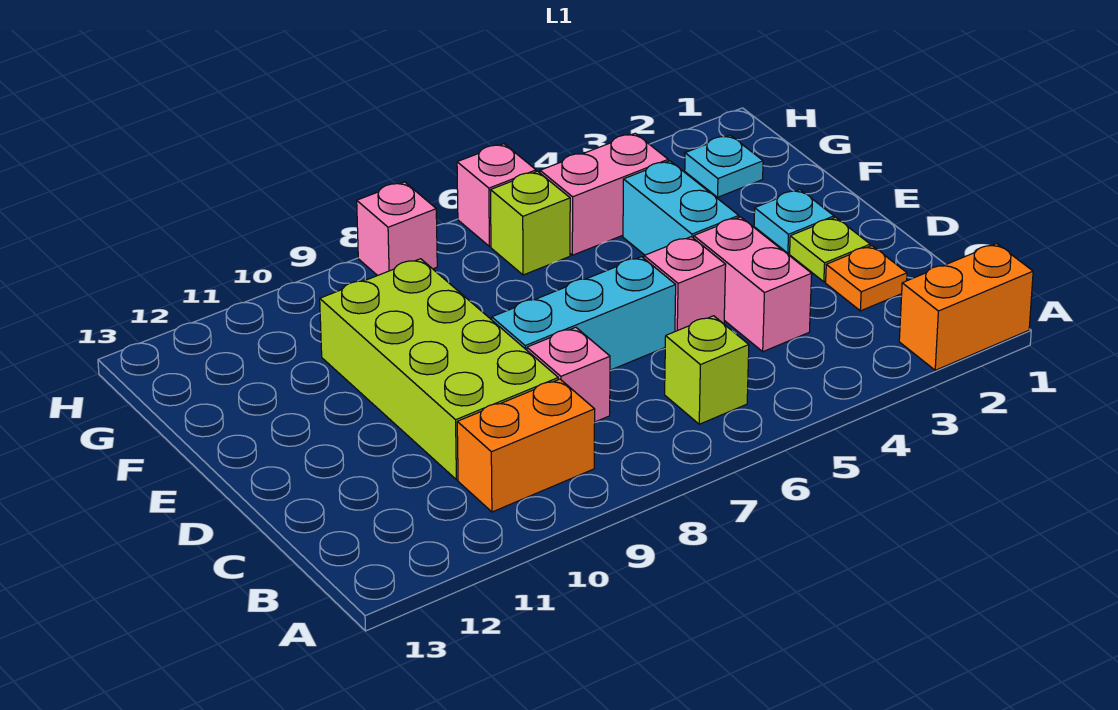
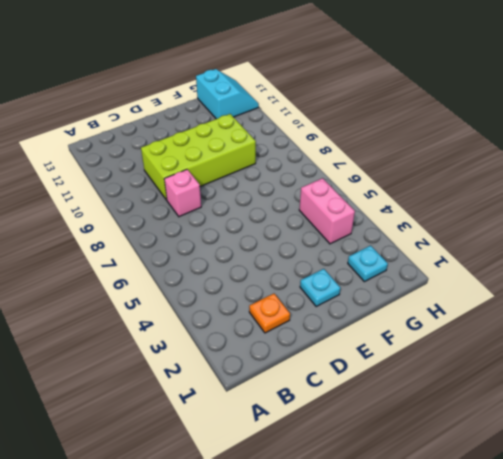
cyan slope G12:H13 level 1 top G -> none
none -> orange brick A1:A2 level 1
none -> lime brick B6 level 1
none -> orange brick B9:B10 level 1

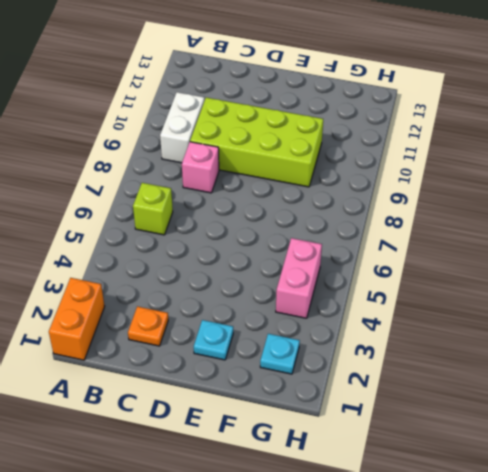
white brick B9:B10 level 1 -> orange brick B9:B10 level 1
none -> pink brick C4:D4 level 1
none -> lime plate D2 level 1
none -> pink brick D5 level 1

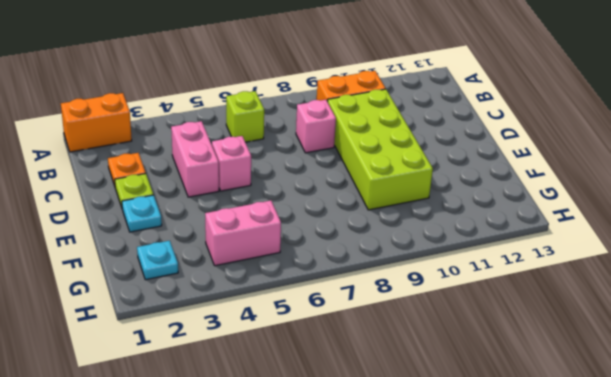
none -> cyan brick D6:D8 level 1
none -> cyan brick E4:F4 level 1
none -> lime brick G6 level 1

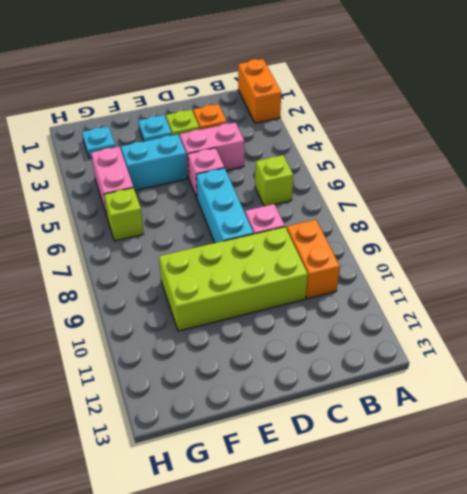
none -> pink brick H6 level 1
none -> pink brick H8 level 1

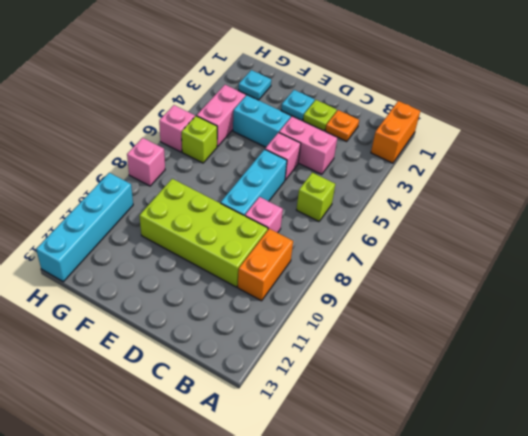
cyan brick H10:H13 level 1 -> none

